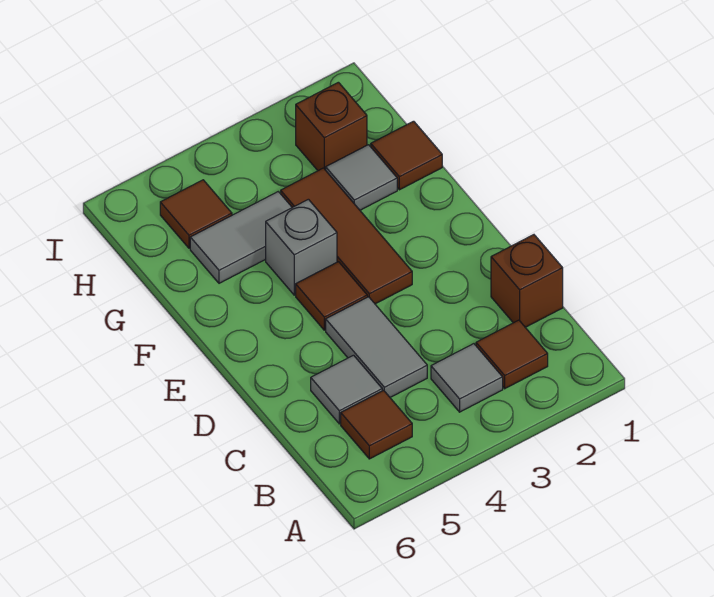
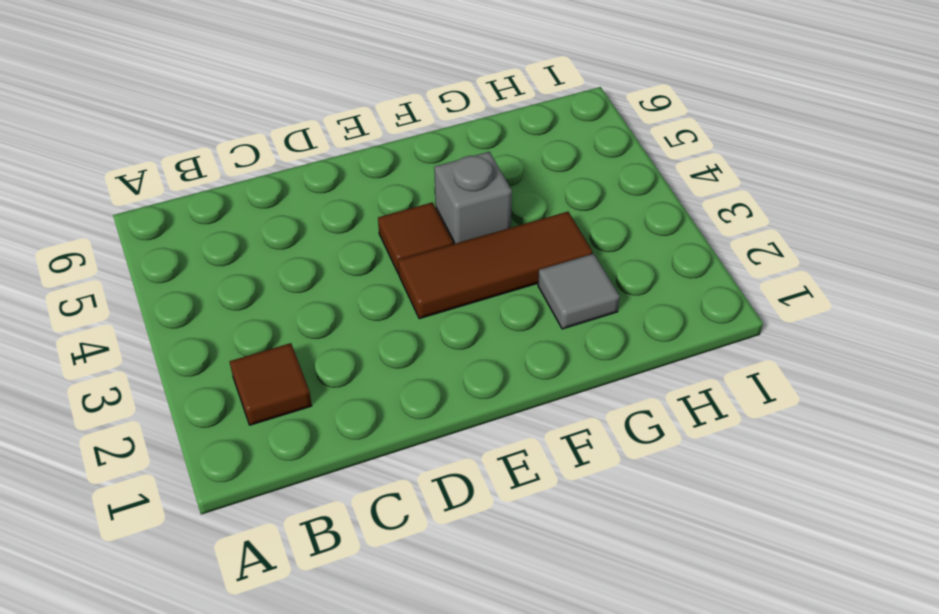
none -> grey tile B3 level 1
none -> brown tile B5 level 1
none -> brown brick C1 level 1

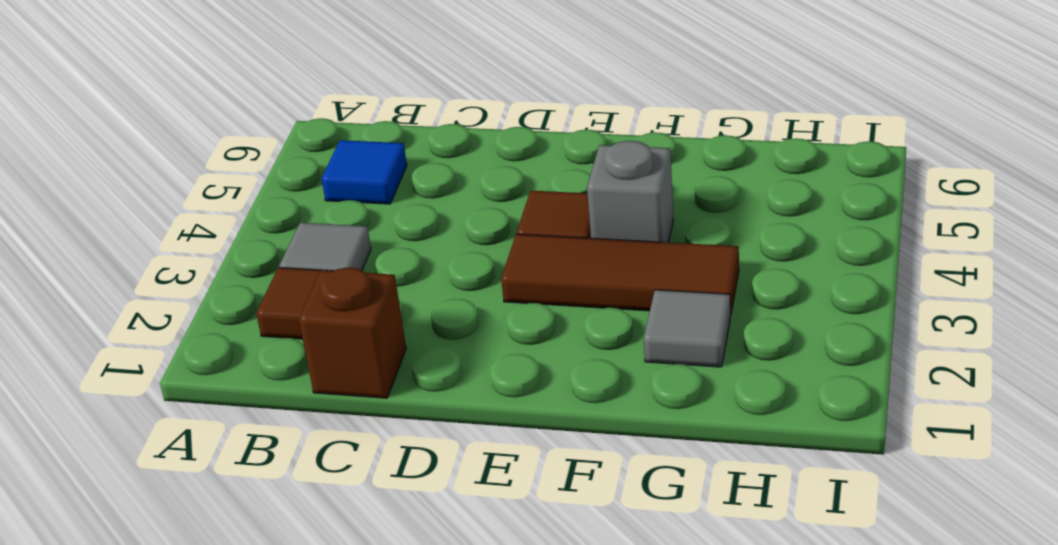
blue tile B5 level 1 -> brown tile B5 level 1
none -> grey tile C4:D4 level 1
none -> grey tile C5 level 1
none -> brown tile G1 level 1

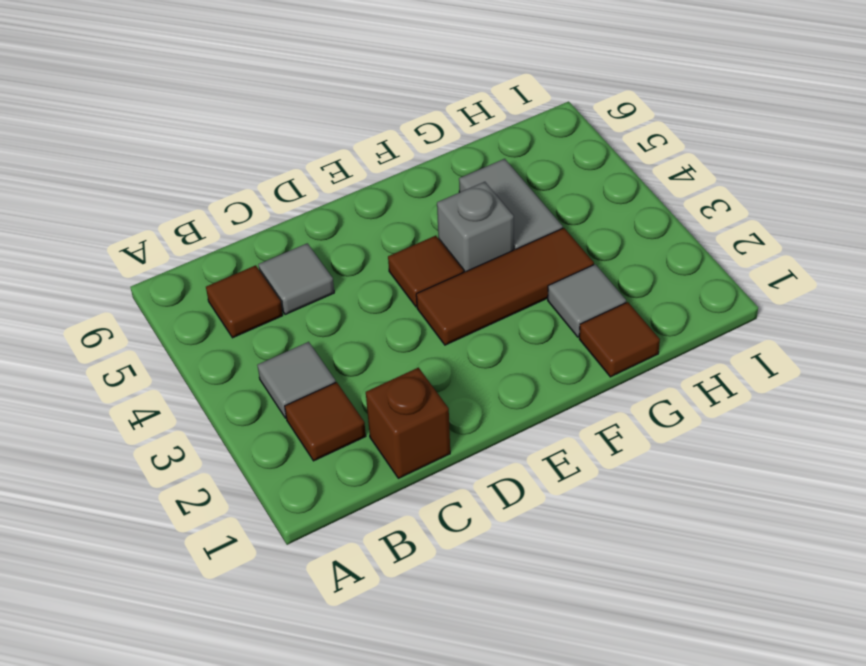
none -> grey tile C4:D4 level 1
none -> brown brick H2 level 1
none -> brown tile H5 level 1

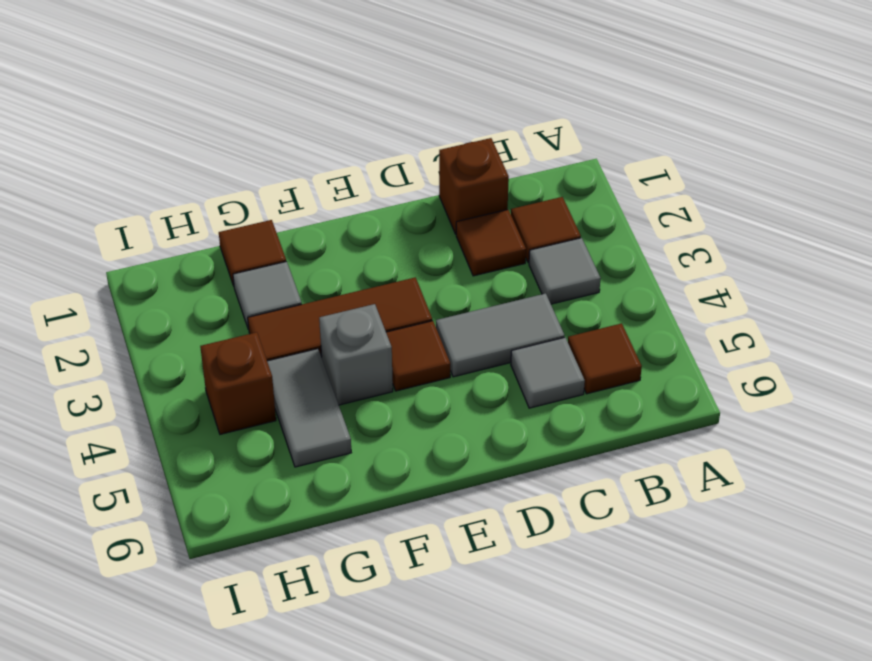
brown tile C2 level 1 -> brown tile H5 level 1
brown brick H4 level 1 -> brown brick H2 level 1

